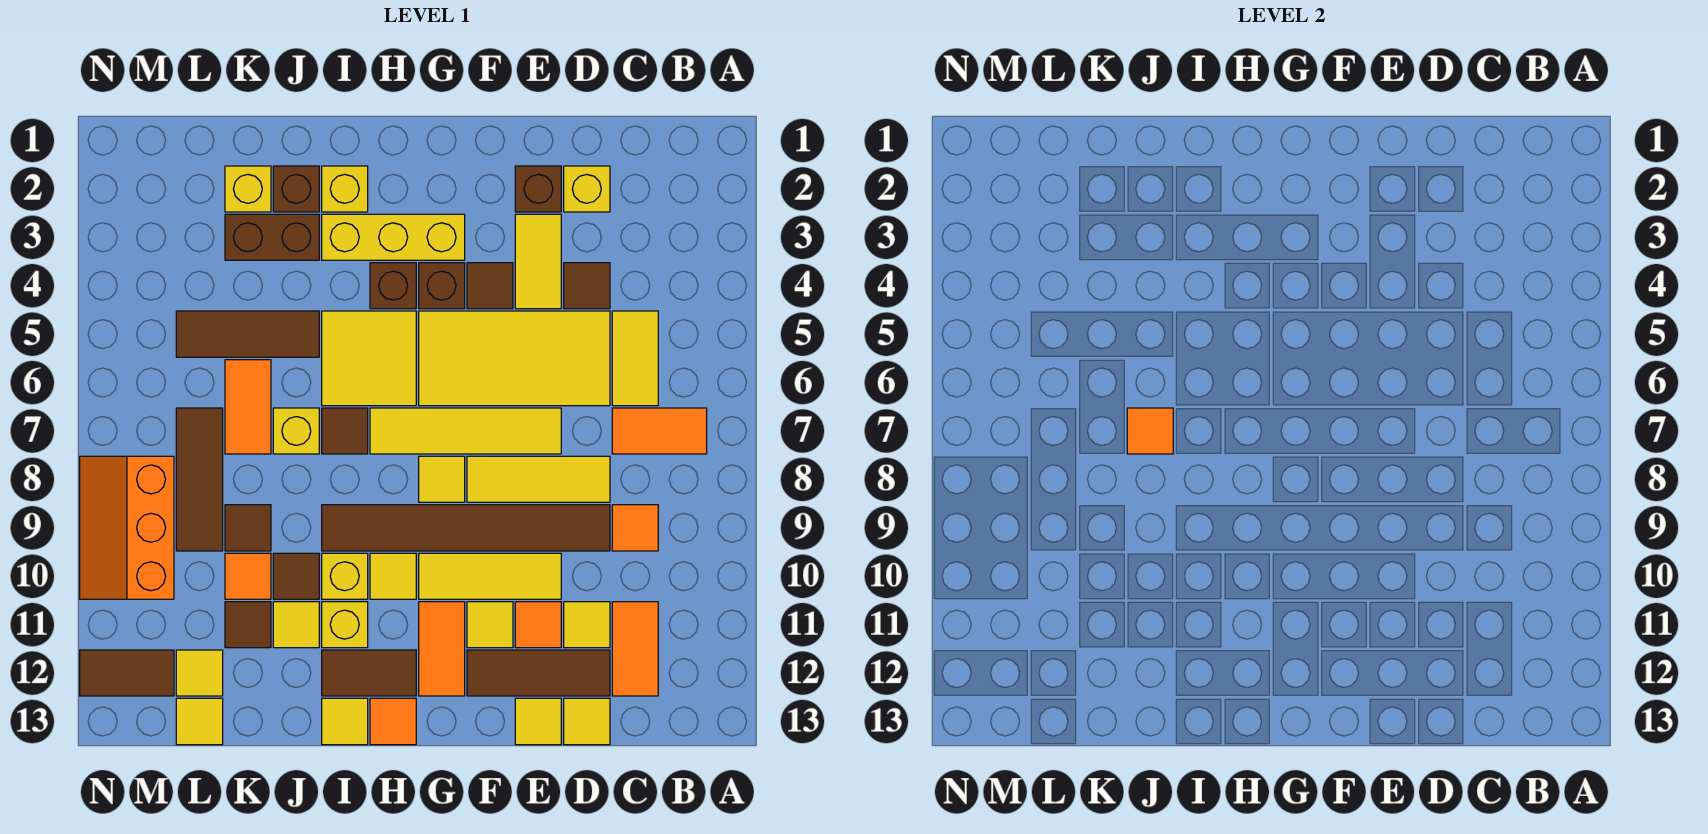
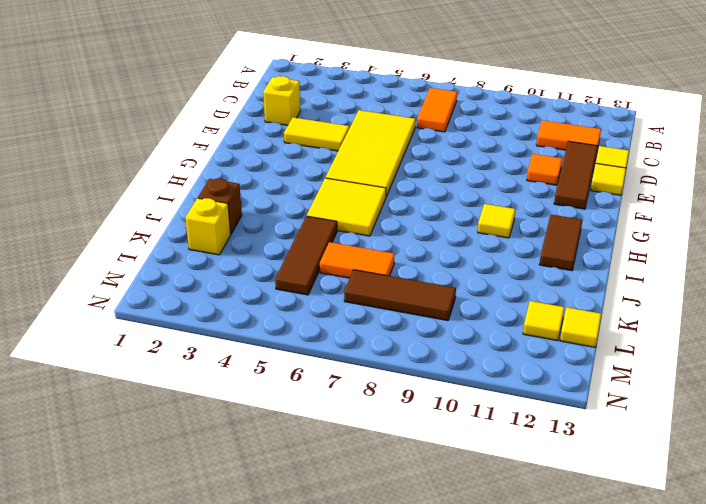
none -> yellow tile C5:C6 level 1
none -> orange tile C9 level 1
none -> brown tile D4 level 1
none -> yellow tile D8:F8 level 1

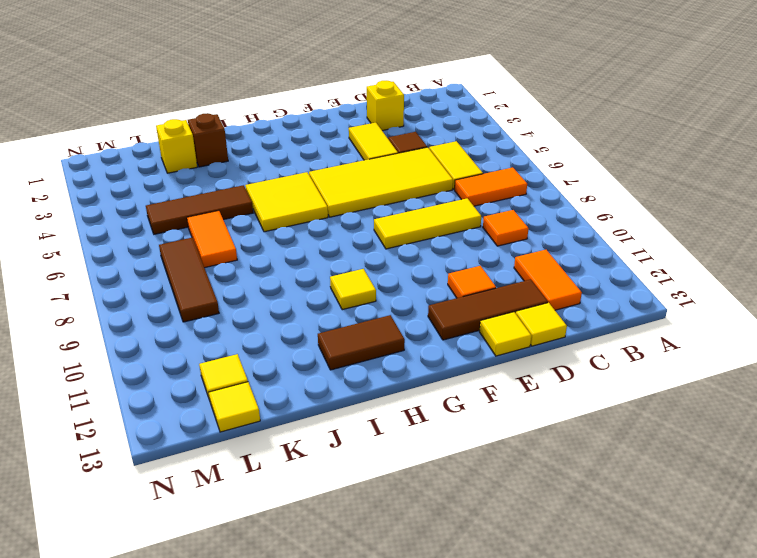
none -> brown tile D9:I9 level 1
none -> yellow tile D11 level 1
none -> brown brick E2 level 1
none -> yellow tile E7:H7 level 1

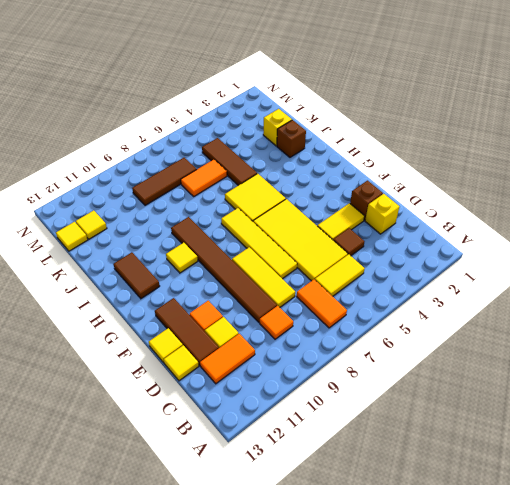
none -> yellow tile E10:G10 level 1
none -> brown tile F4 level 1
none -> yellow tile F11 level 1
none -> yellow brick G3:I3 level 1

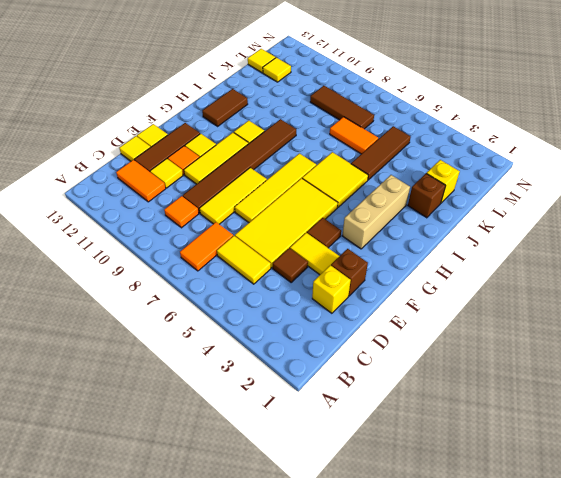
tan brick G3:I3 level 1 -> yellow brick G3:I3 level 1
none -> brown brick G4 level 1
none -> yellow tile G8 level 1
none -> orange tile G11:G12 level 1
none -> brown brick H4 level 1

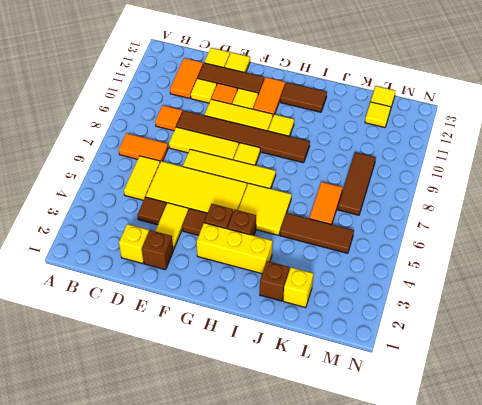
none -> orange tile H13 level 1
none -> yellow brick I2 level 1
none -> brown tile I7 level 1
none -> yellow brick I10 level 1

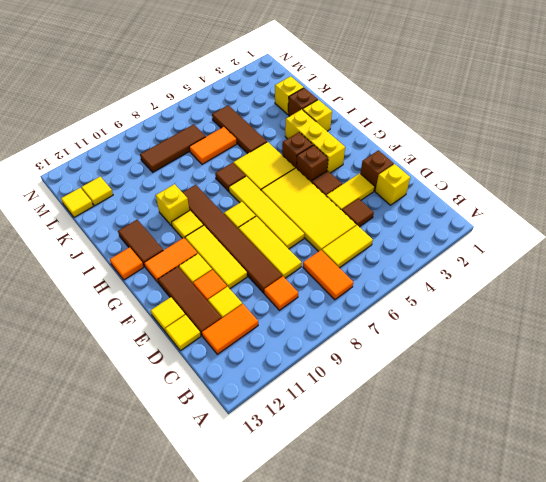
none -> yellow brick I11 level 1
none -> yellow tile I13 level 1
none -> brown brick J3:K3 level 1
none -> yellow brick J7 level 1

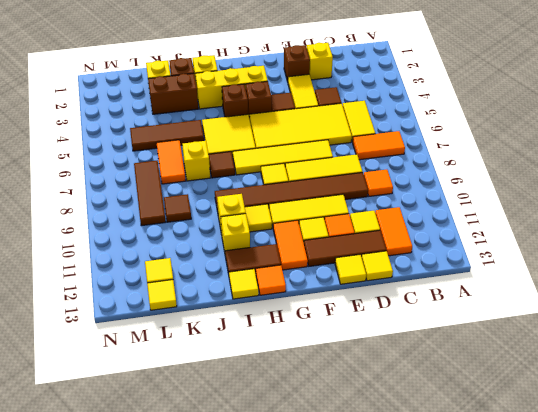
none -> brown tile J10 level 1
none -> yellow tile J11 level 1
none -> orange tile K10 level 1
none -> brown tile K11 level 1

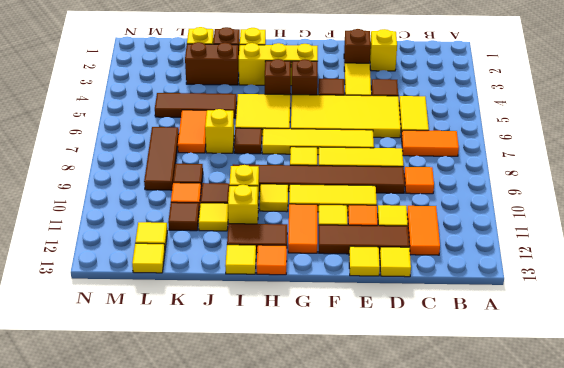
none -> orange slope M8:N10 level 1 top M
none -> brown tile M12:N12 level 1
none -> orange tile J7 level 2

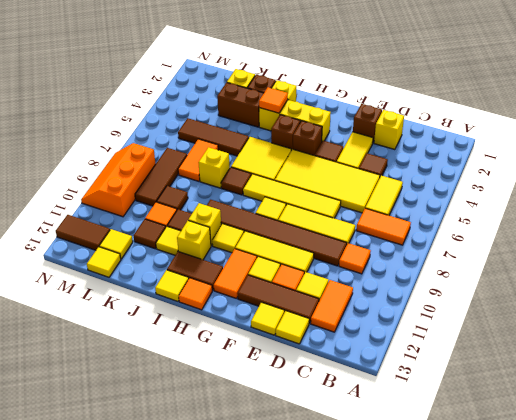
orange tile I3 level 2 -> orange tile J7 level 2

